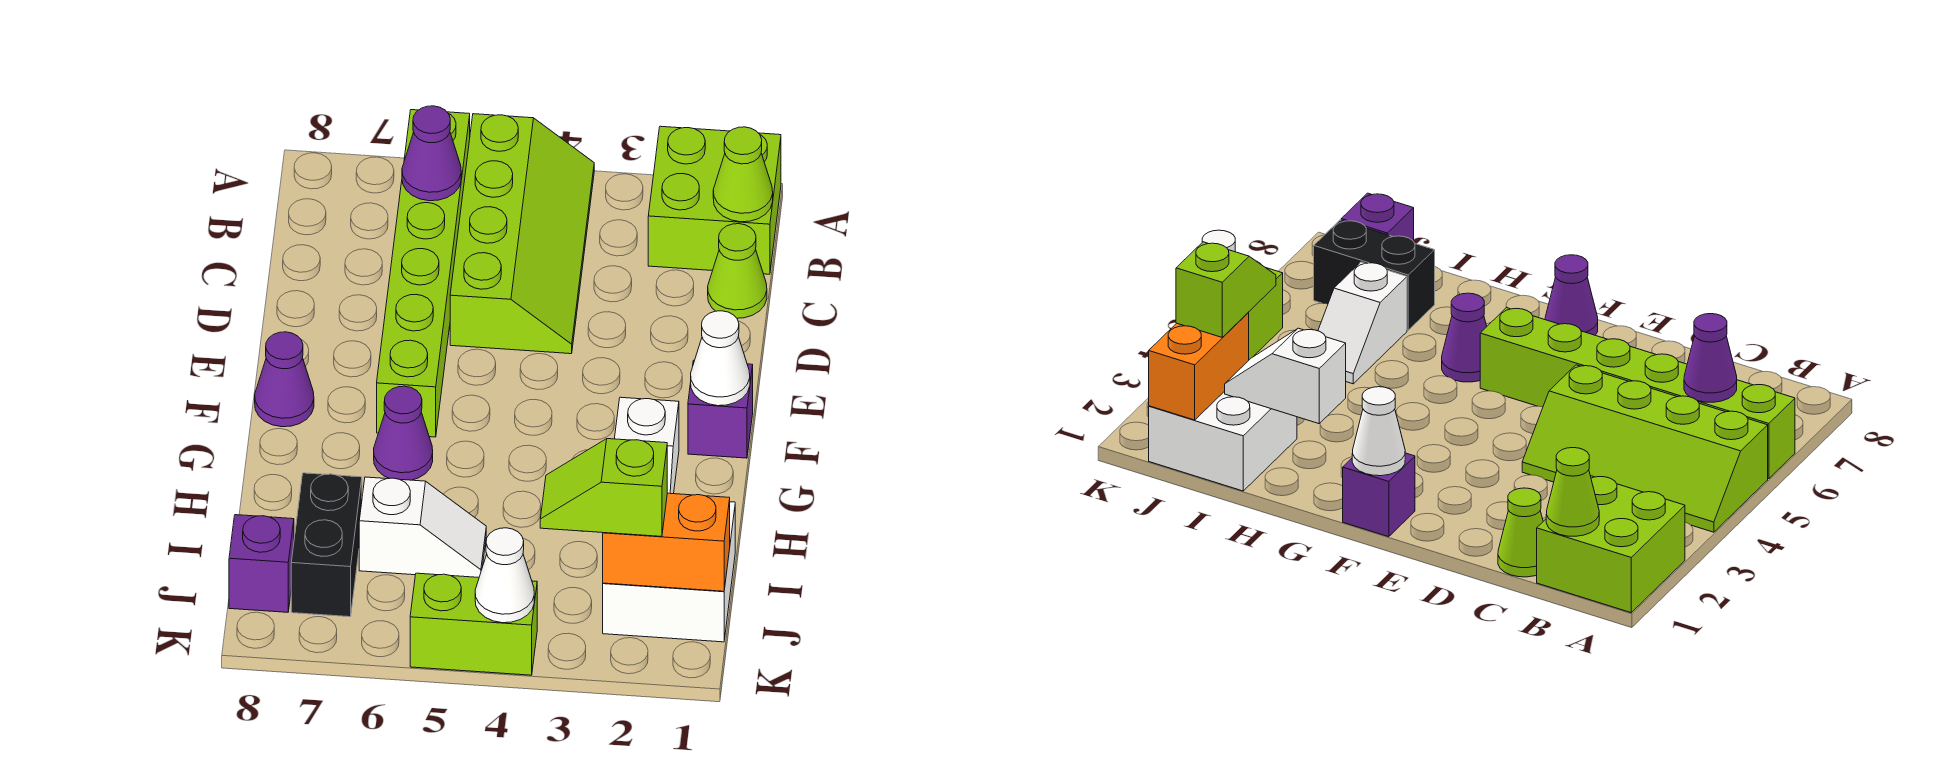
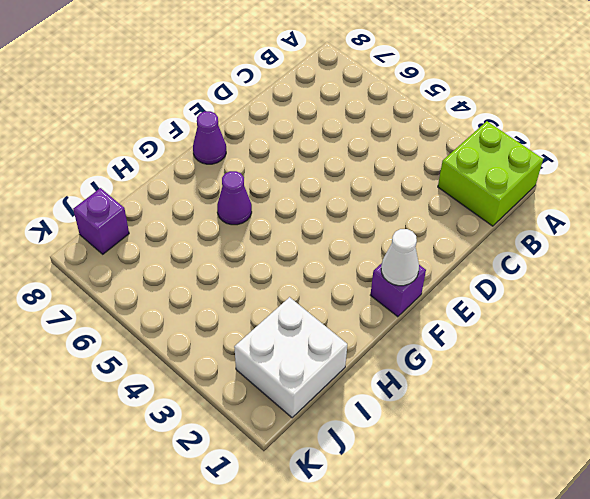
none -> lime slope A4:D5 level 1 top 5
none -> lime brick A6:F6 level 1
none -> lime cone C1 level 1

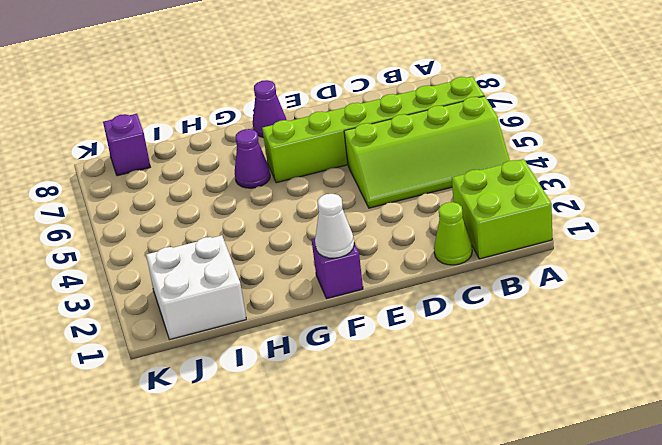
none -> white slope I5:I6 level 1 top 6
none -> black brick I7:J7 level 1
none -> lime brick K4:K5 level 1

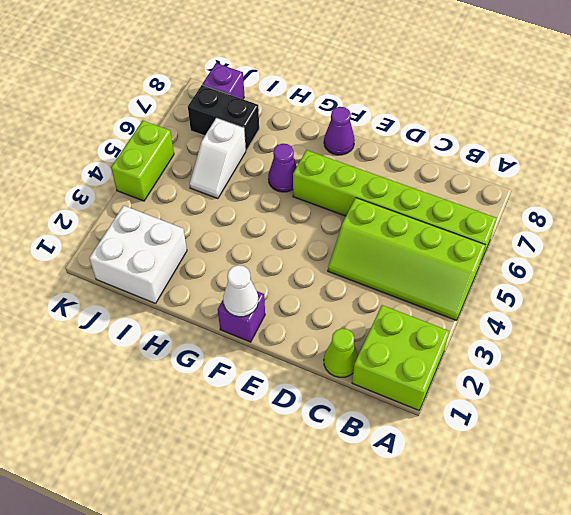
none -> lime cone B1 level 2
none -> purple cone B6 level 2
none -> white slope H2:I2 level 2 top H

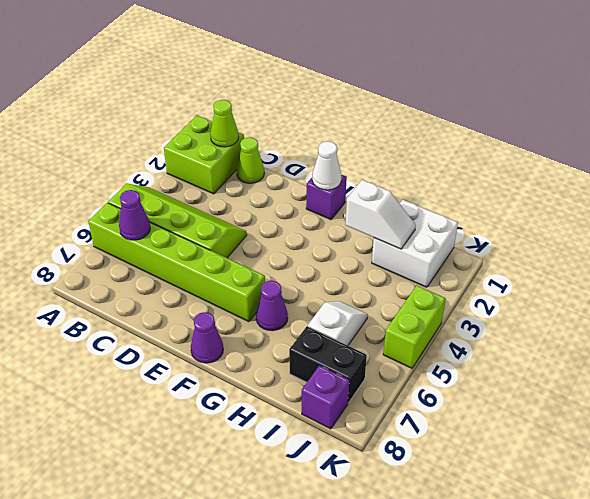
none -> orange brick J1:J2 level 2
none -> white cone K4 level 2
none -> lime slope J2:J3 level 3 top 2

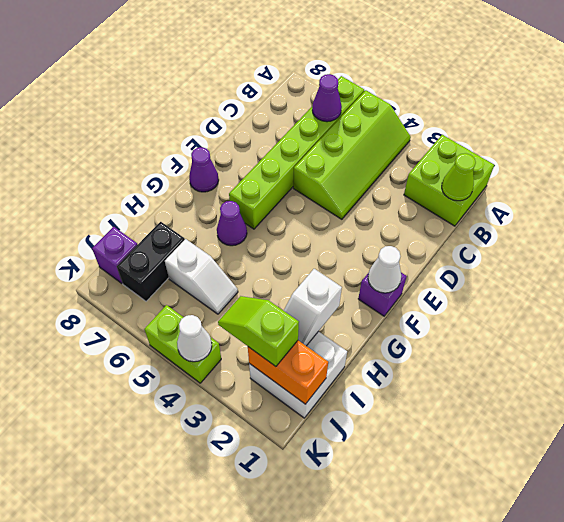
none -> lime cone C1 level 1

